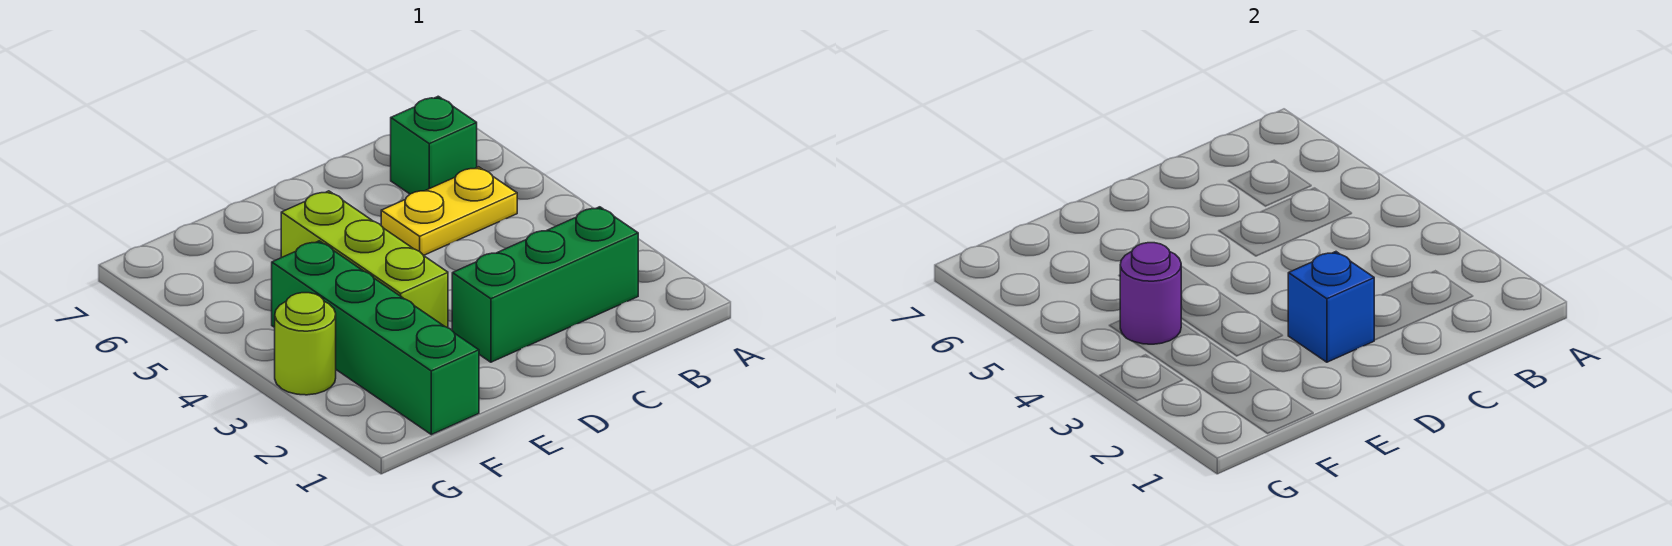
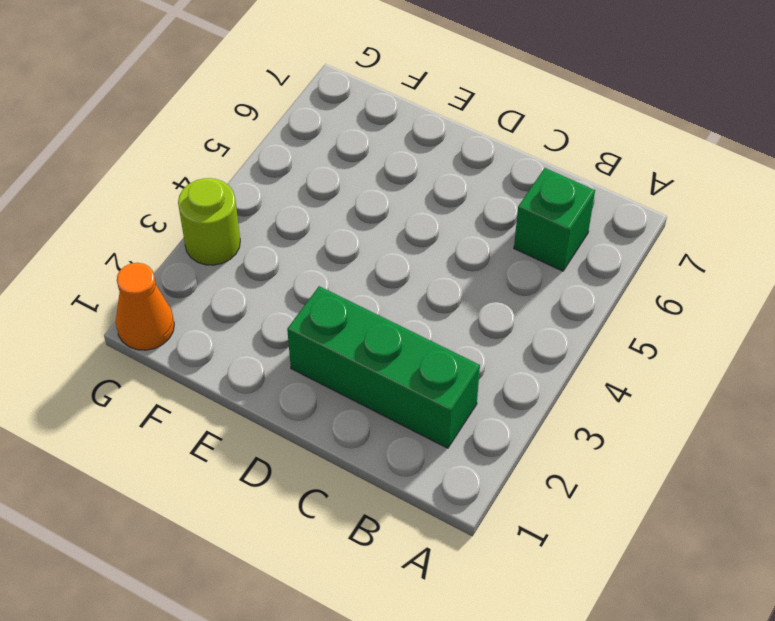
orange cone G1 level 1 -> none
none -> yellow plate B5:C5 level 1
none -> lime brick E3:E5 level 1

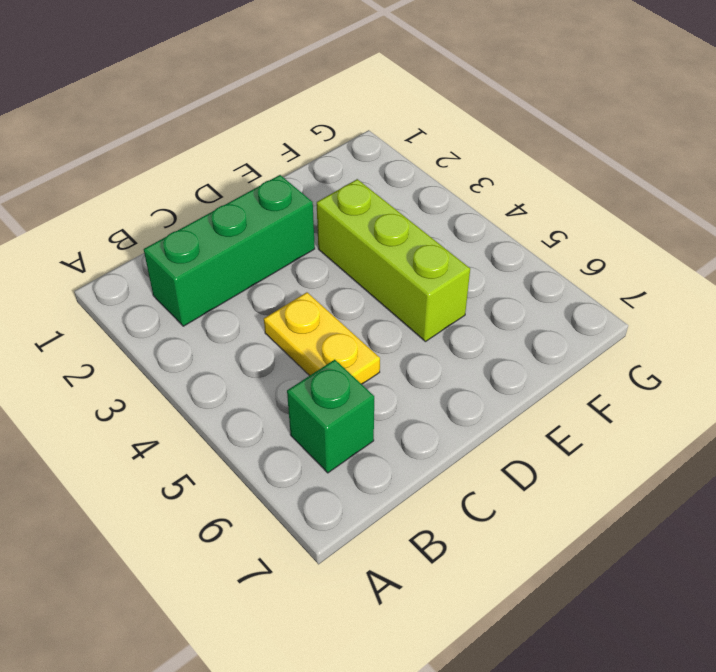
yellow plate C4:C5 level 1 -> yellow plate B5:C5 level 1
none -> green brick F1:F4 level 1
none -> lime round brick G3 level 1

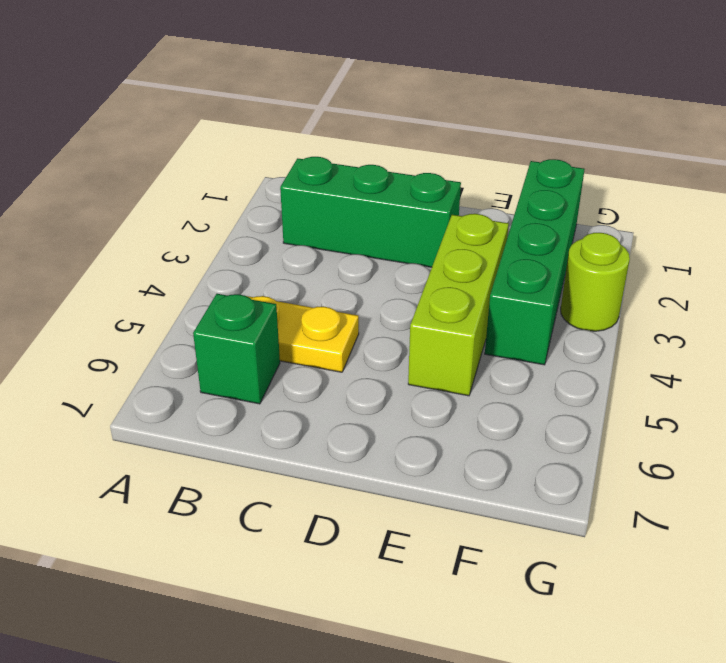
none -> blue brick D2 level 2
none -> purple round brick F4 level 2

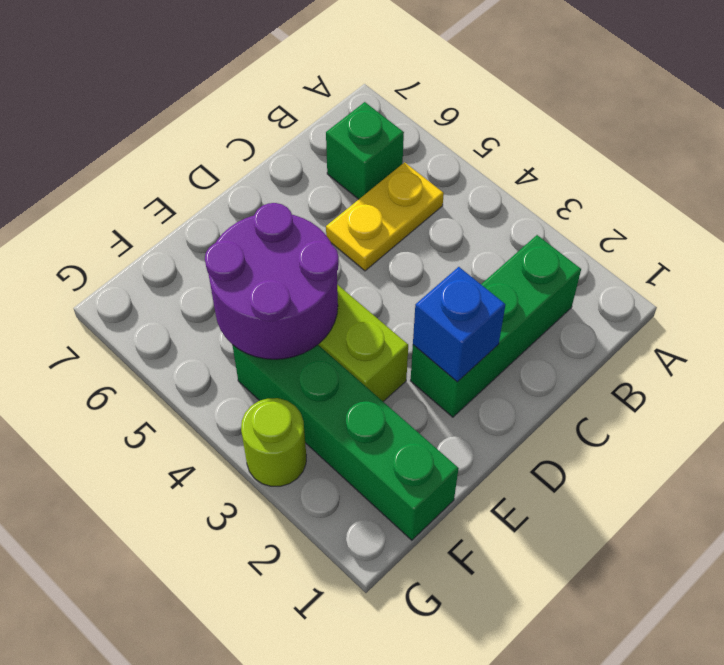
purple round brick E4:F5 level 2 -> purple round brick F4 level 2

